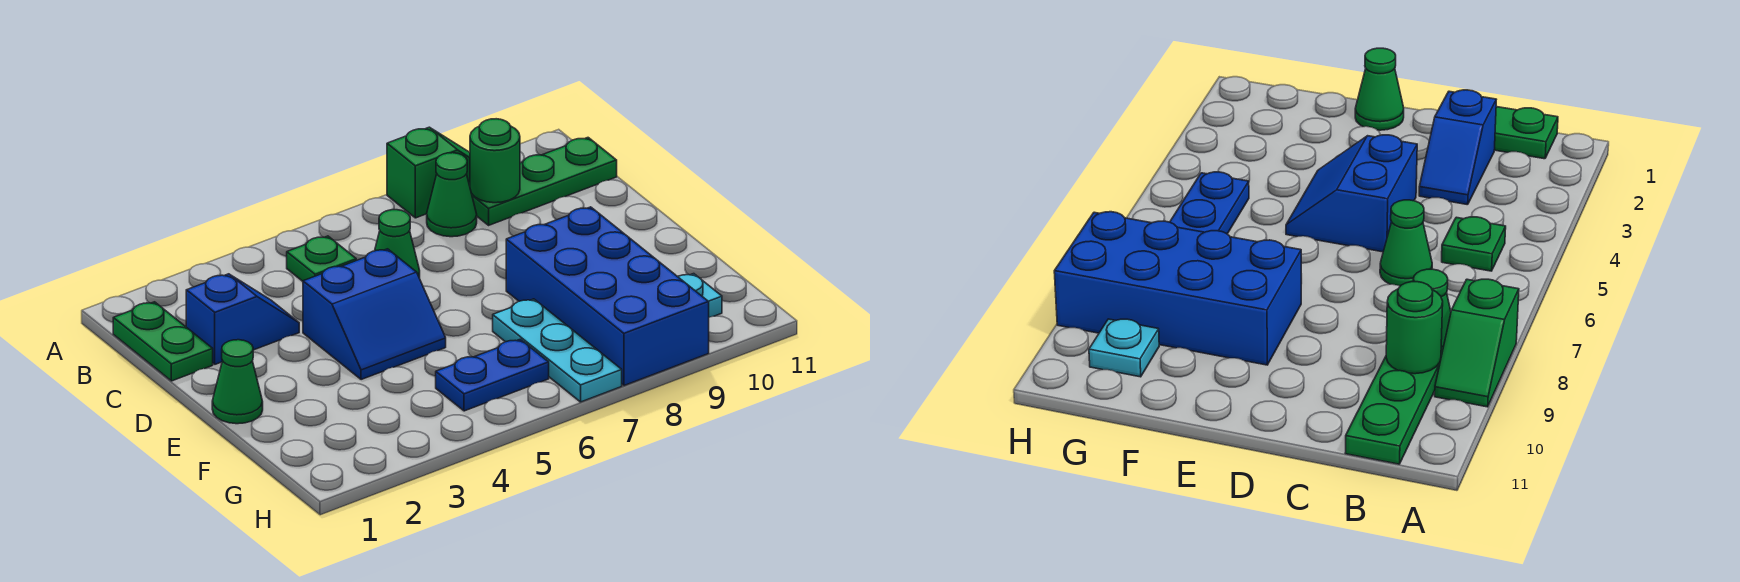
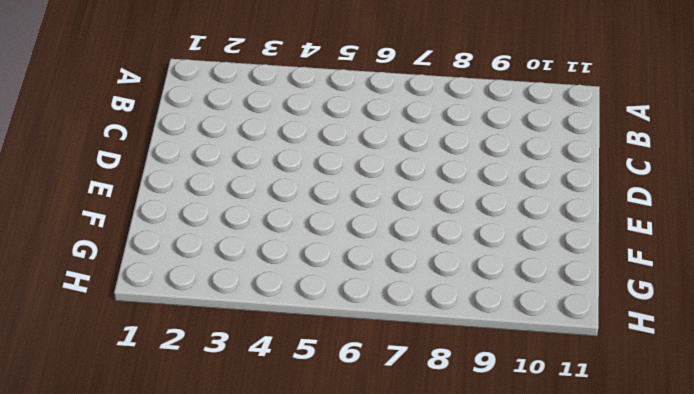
none -> green slope A8:A9 level 1 top 8
none -> green plate B1:C1 level 1
none -> green plate B5 level 1

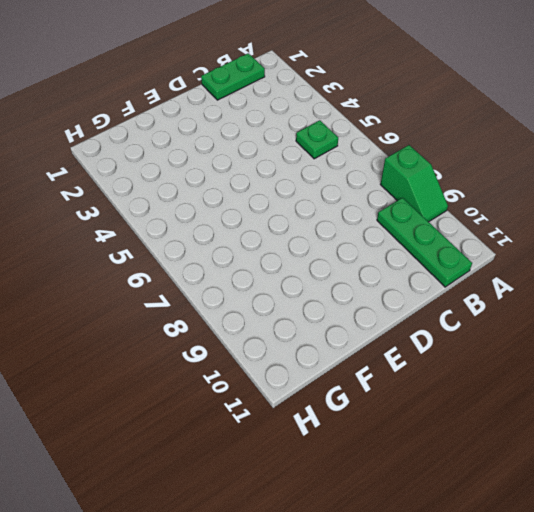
none -> green cone B8 level 1
none -> blue slope C2:C3 level 1 top 2
none -> green cone C6 level 1

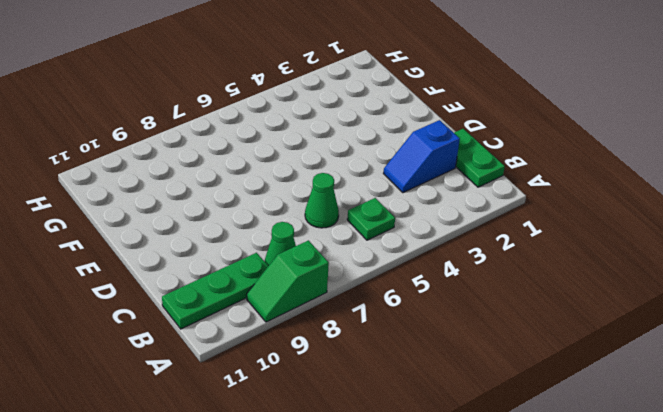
none -> blue slope D4:E5 level 1 top D
none -> green cone E1 level 1
none -> blue brick E8:H9 level 1

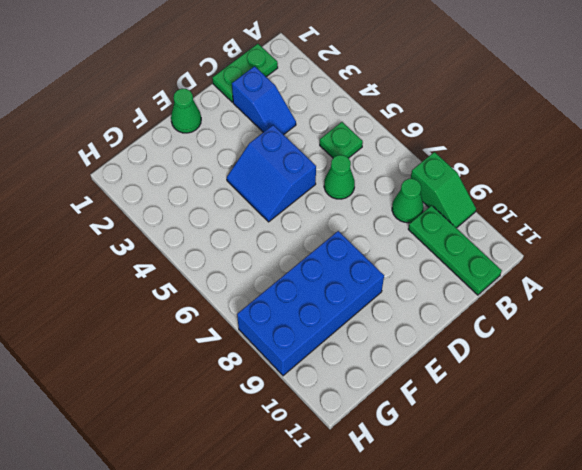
none -> cyan plate F7:H7 level 1
none -> blue plate G5:G6 level 1
none -> cyan plate G10 level 1

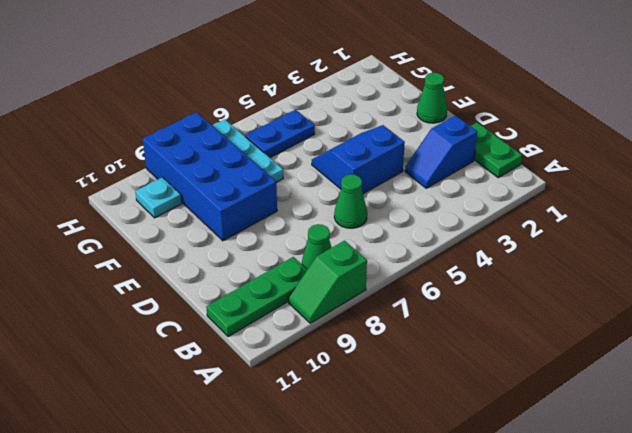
none -> green plate B5 level 1
none -> green round brick B9 level 2

